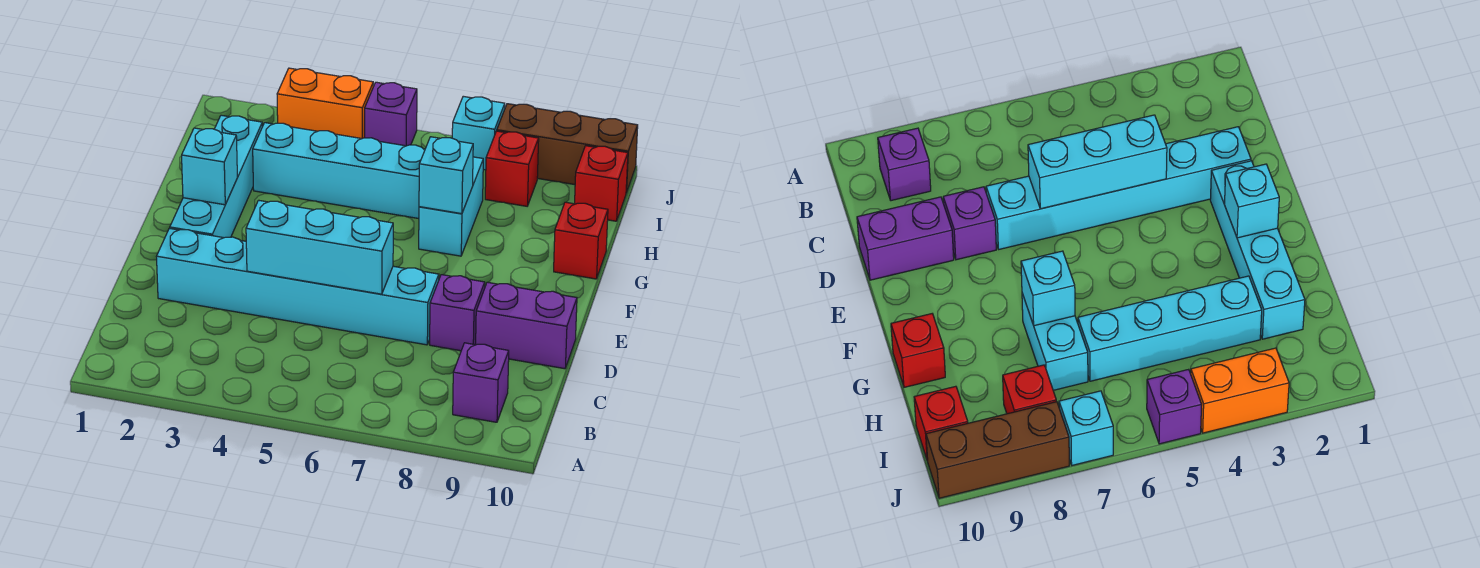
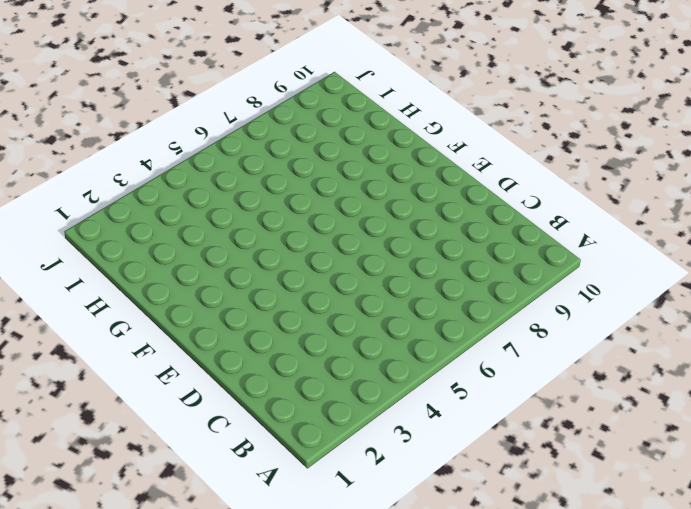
none -> purple brick B9 level 1
none -> cyan brick D2:D7 level 1
none -> purple brick D8 level 1

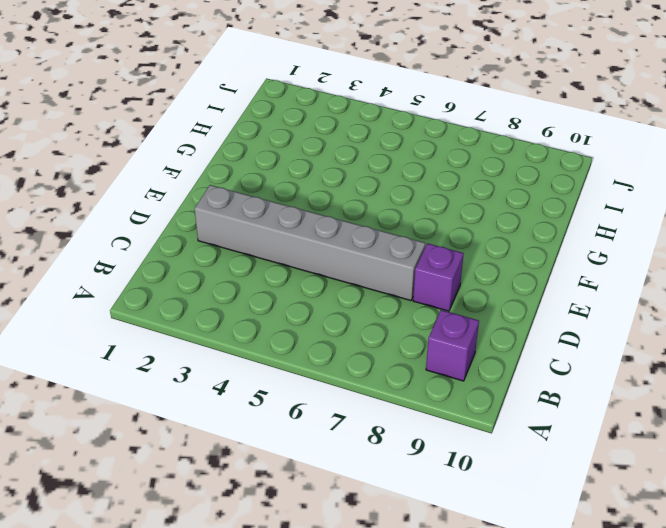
grey brick D2:D7 level 1 -> cyan brick D2:D7 level 1
none -> purple brick D9:D10 level 1
none -> cyan brick E2:H2 level 1
none -> cyan brick G7:H7 level 1

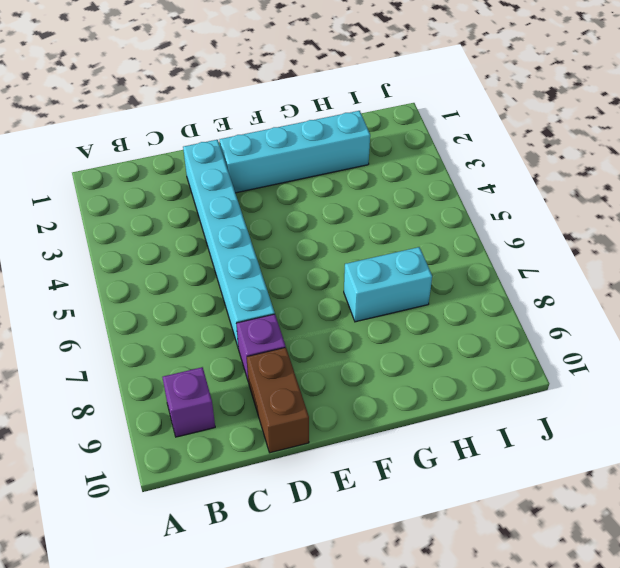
brown brick D9:D10 level 1 -> purple brick D9:D10 level 1
none -> red brick G10 level 1
none -> cyan brick H3:H6 level 1
none -> red brick I8 level 1

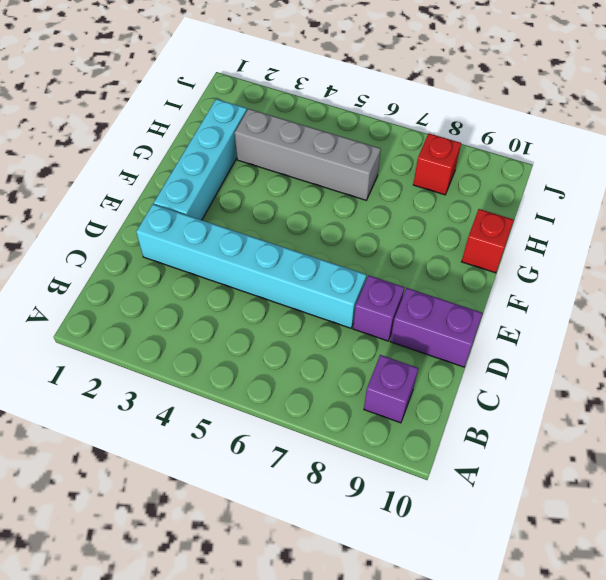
grey brick H3:H6 level 1 -> cyan brick H3:H6 level 1
none -> cyan brick G7:H7 level 1
none -> red brick I10 level 1
none -> orange brick J3:J4 level 1

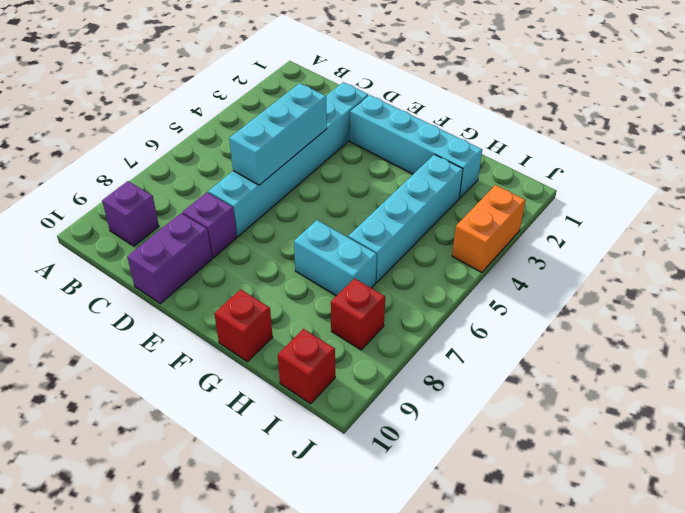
none -> purple brick J5 level 1
none -> cyan brick J7 level 1
none -> brown brick J8:J10 level 1

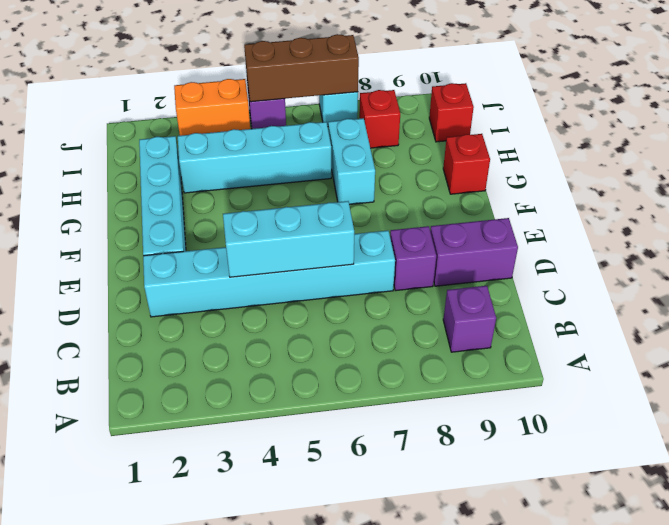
brown brick J5:J7 level 2 -> brown brick J8:J10 level 1
none -> cyan brick F2 level 2
none -> cyan brick G7 level 2

